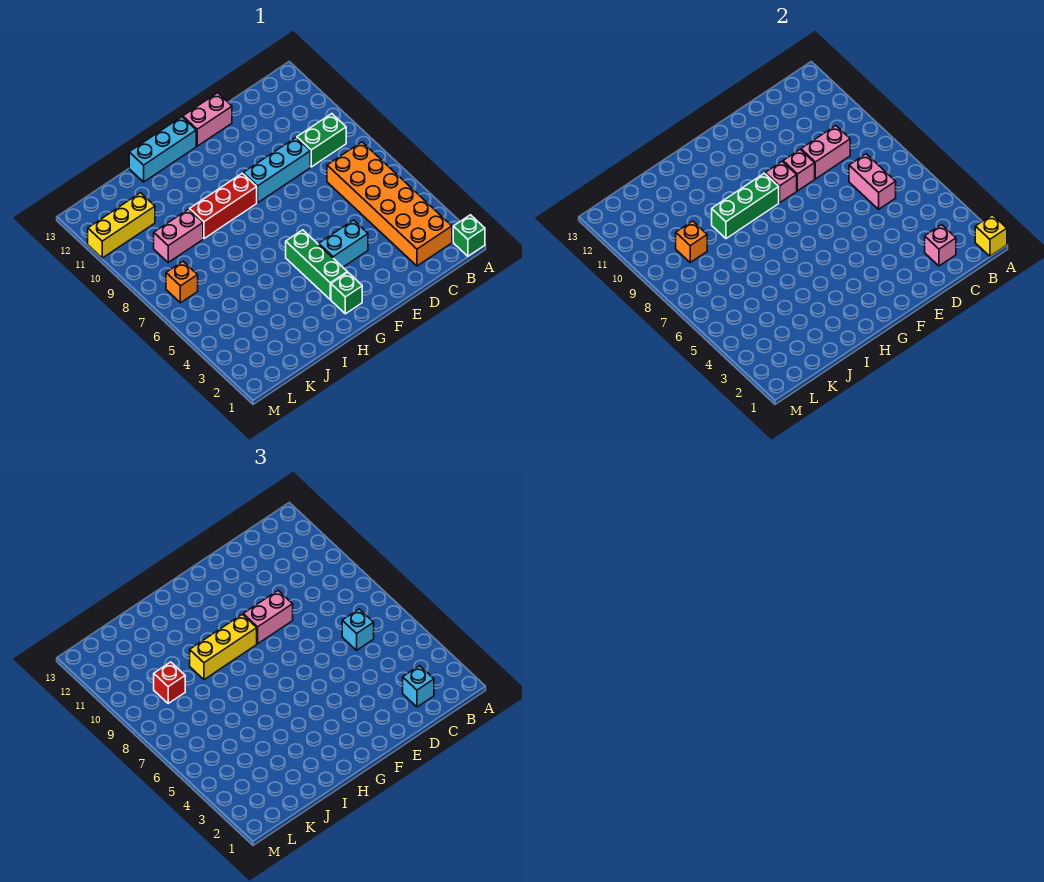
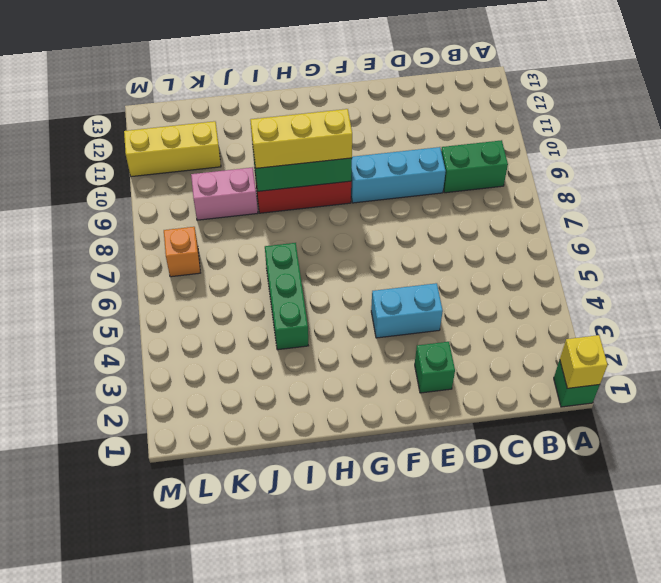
green brick E2 level 1 -> green brick G2 level 1
green brick I4:I6 level 1 -> green brick G3:G5 level 1
none -> orange brick B2:C7 level 1
none -> pink brick E13:F13 level 1
none -> cyan brick G13:I13 level 1

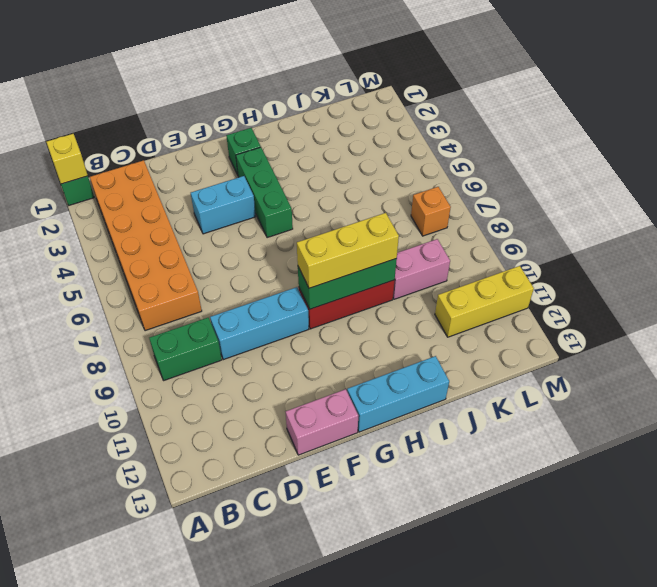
none -> pink brick C2 level 2
none -> pink brick C6:C7 level 2
none -> pink brick C9:D9 level 2

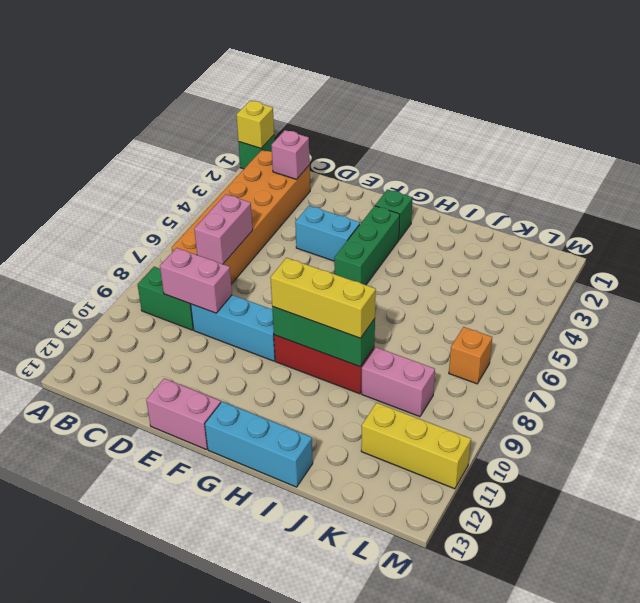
none -> pink brick E9 level 2
none -> pink brick F9 level 2
none -> orange brick K9 level 2

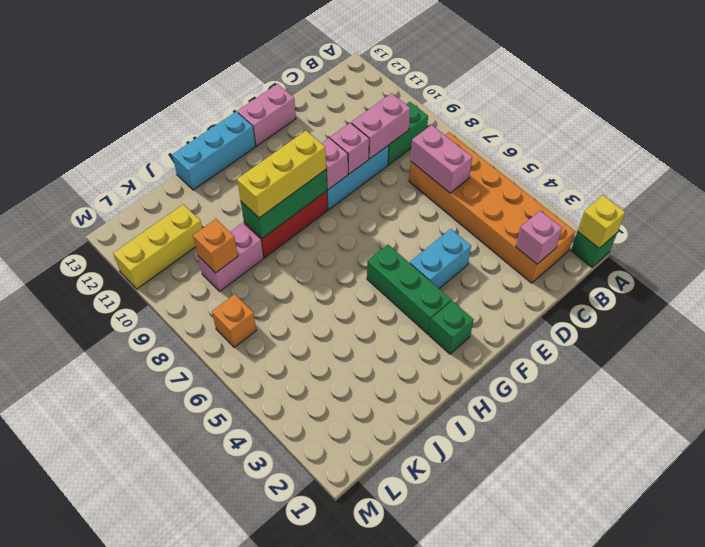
none -> cyan brick C2 level 3
none -> cyan brick C6 level 3
none -> pink brick E9:F9 level 3

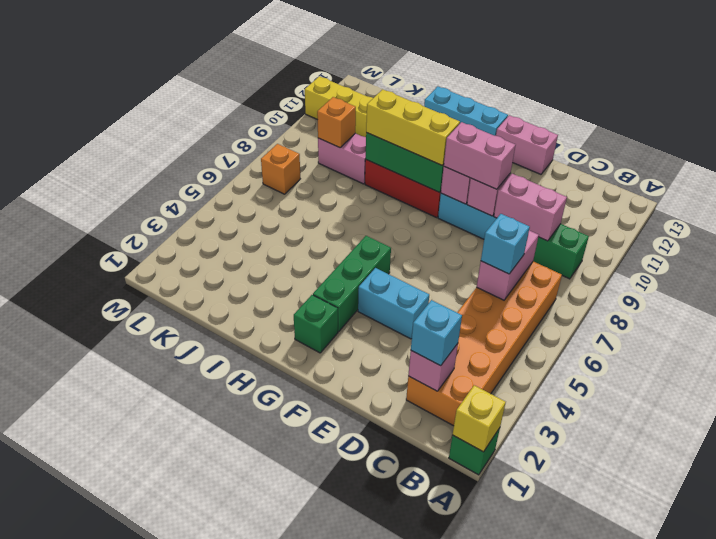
none -> red brick K9 level 3

